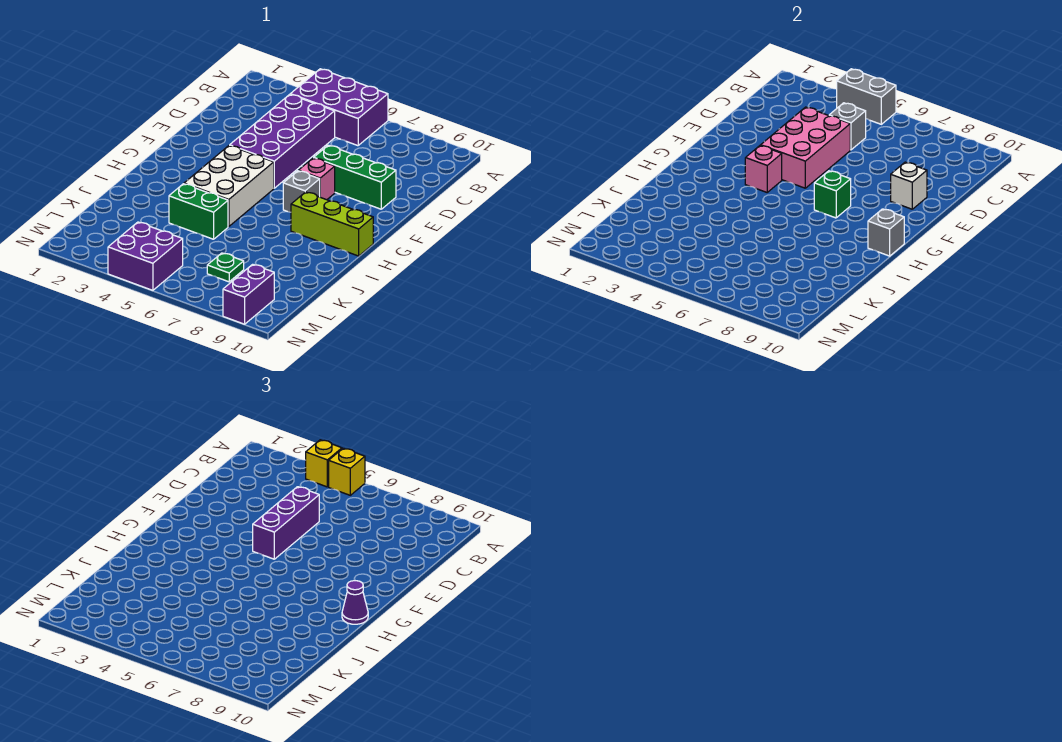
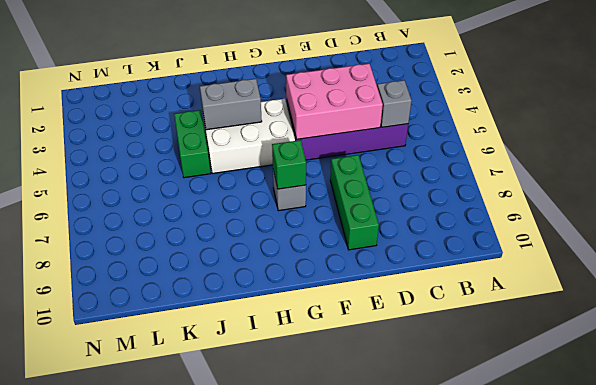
grey brick H4:I4 level 2 -> grey brick A4:A5 level 2
none -> purple brick A4:B6 level 1
none -> pink brick F7 level 1
none -> lime brick H8:H10 level 1

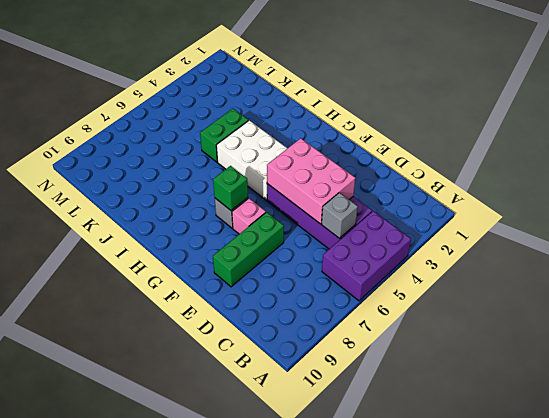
none -> lime brick H8:H10 level 1
none -> green plate L7 level 1
none -> purple brick M4:N5 level 1

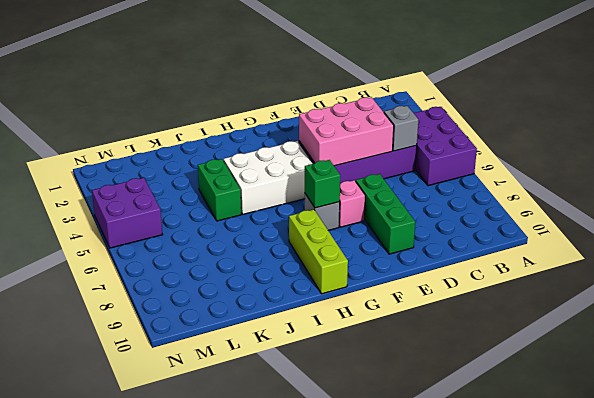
none -> green plate L7 level 1
none -> purple brick M9:N9 level 1
none -> grey brick A4:A5 level 2

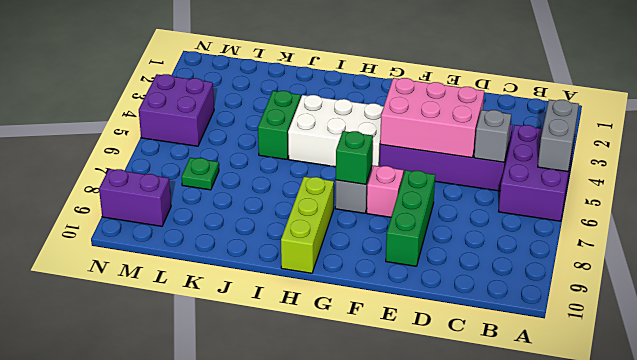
none -> white brick E9 level 2
none -> pink brick G4 level 2
none -> grey brick H10 level 2

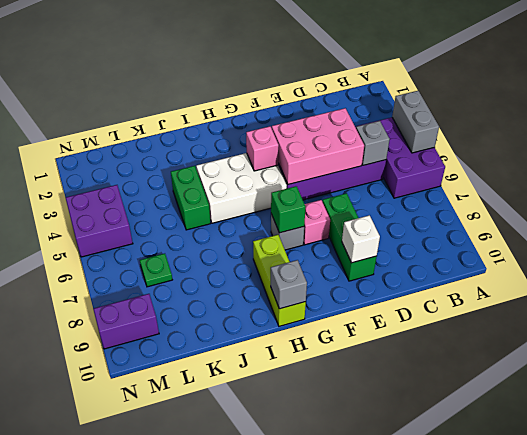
none -> yellow brick A4 level 3
none -> yellow brick A5 level 3
none -> purple brick D5:F5 level 3

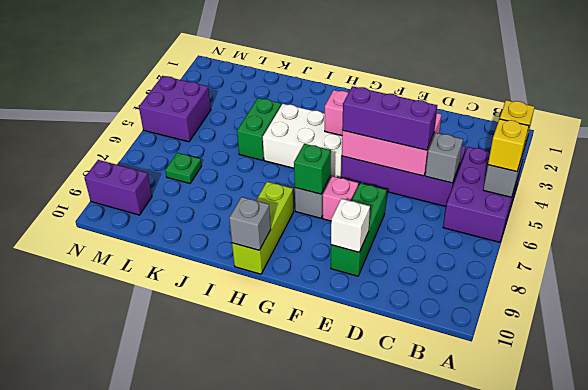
none -> purple cone H10 level 3

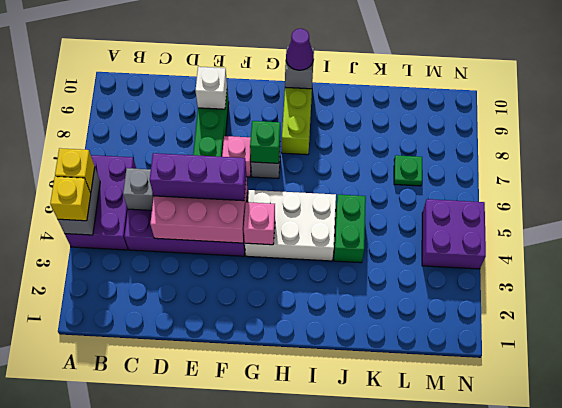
none -> purple brick M9:N9 level 1

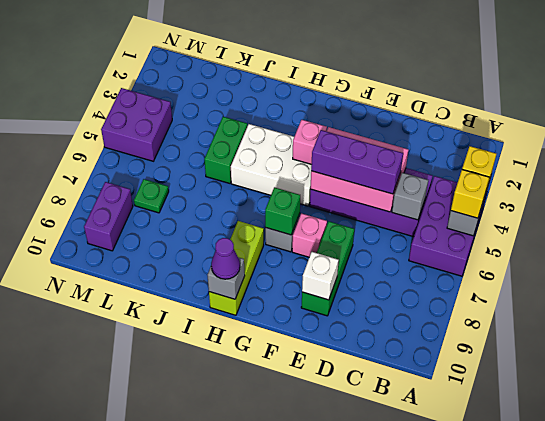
purple brick M8:M9 level 1 -> purple brick M9:N9 level 1

